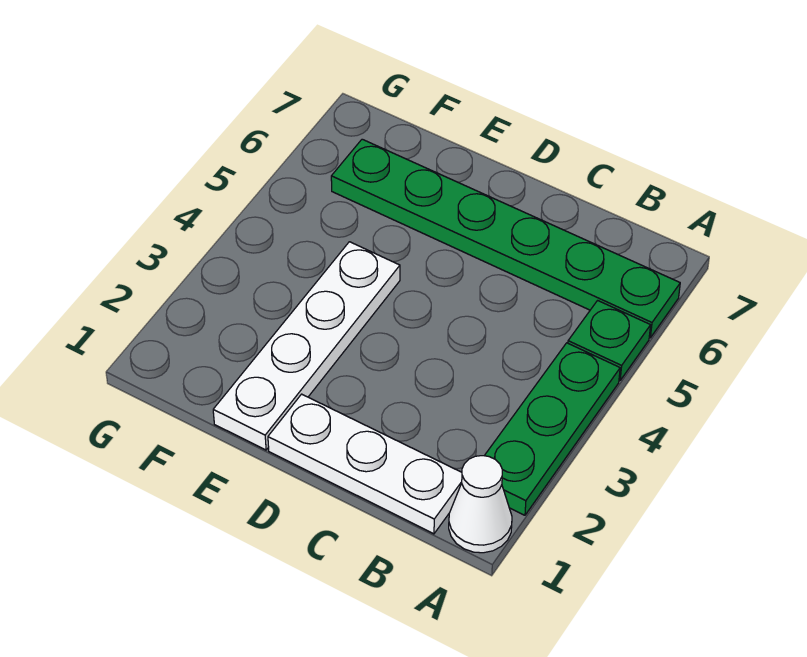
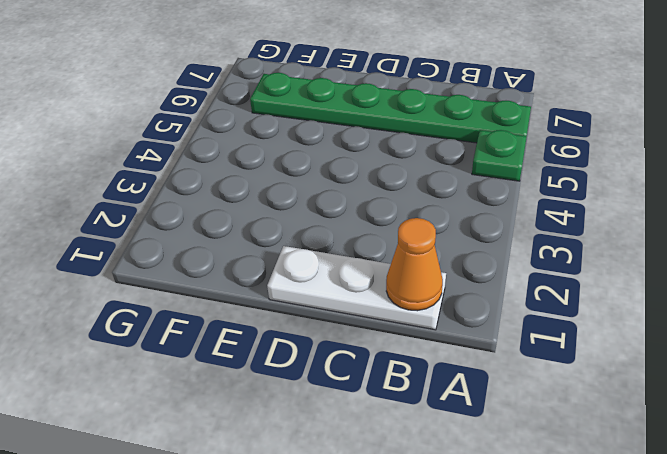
orange cone B1 level 2 -> none
none -> white cone A1 level 1
none -> green plate A2:A4 level 1

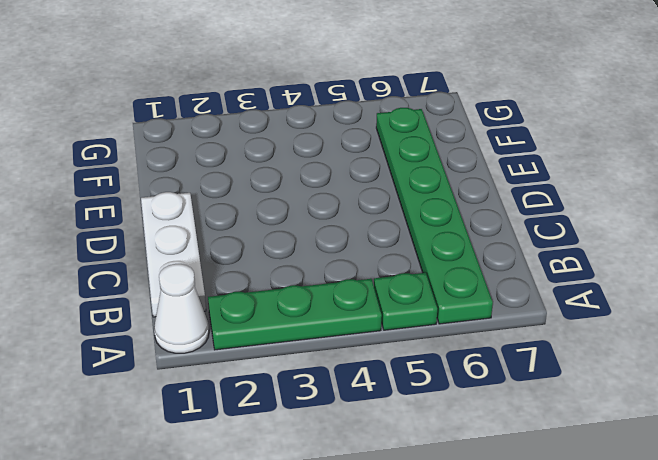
none -> white plate E1:E4 level 1

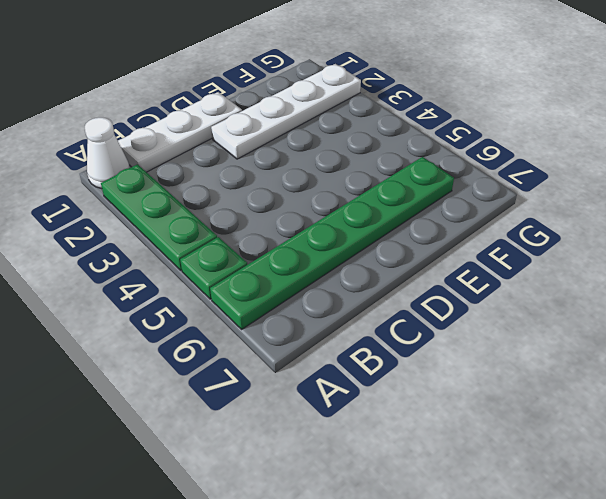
white plate D2:G2 level 1 -> white plate E1:E4 level 1

